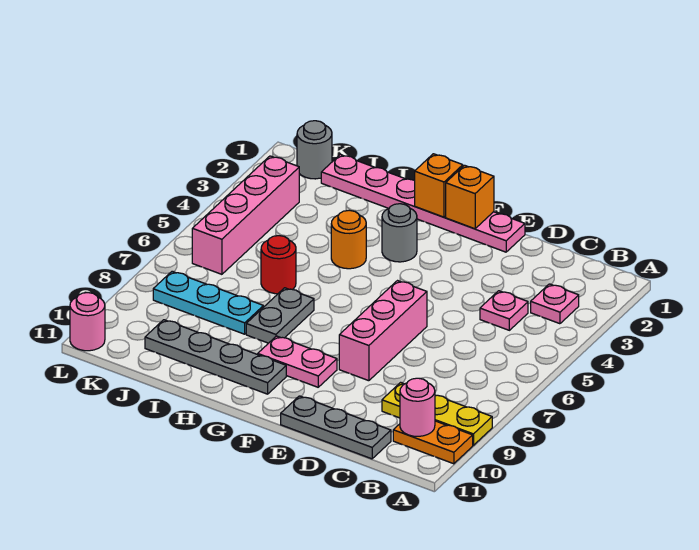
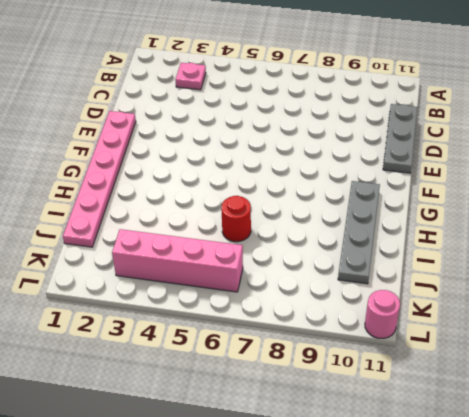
none -> yellow plate A9:C9 level 1
none -> orange plate A10:B10 level 1
none -> pink plate C4 level 1

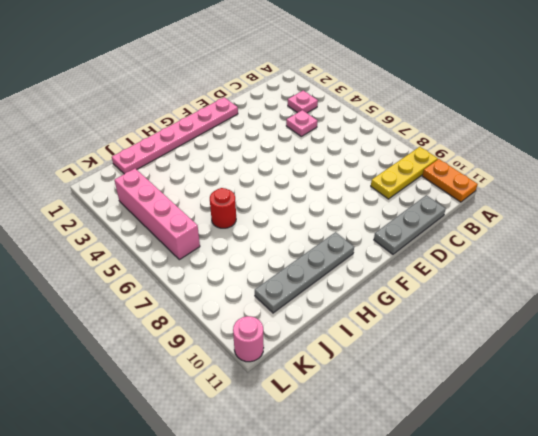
orange plate A10:A11 level 1 -> orange plate A10:B10 level 1
none -> pink brick E6:E8 level 1
none -> pink plate F9:G9 level 1
none -> grey round brick G3 level 1

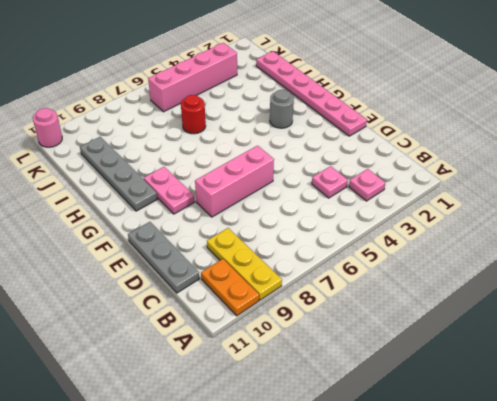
none -> orange round brick H4 level 1
none -> grey plate H7:H8 level 1
none -> cyan plate I8:K8 level 1

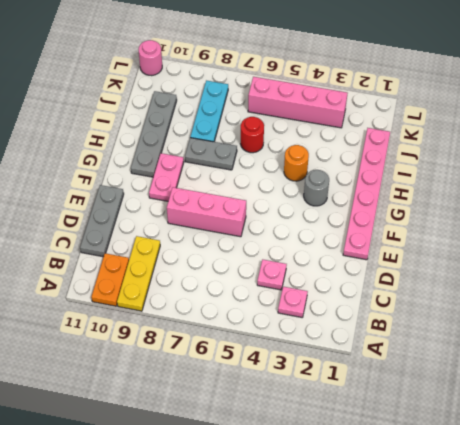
none -> grey round brick K1 level 1
none -> pink round brick B10 level 2
none -> orange brick F1 level 2

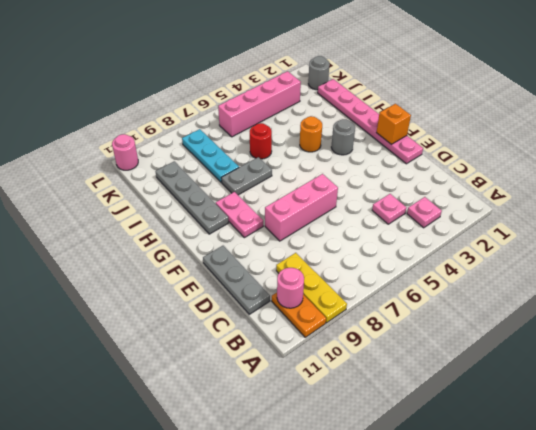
none -> orange brick G1 level 2

